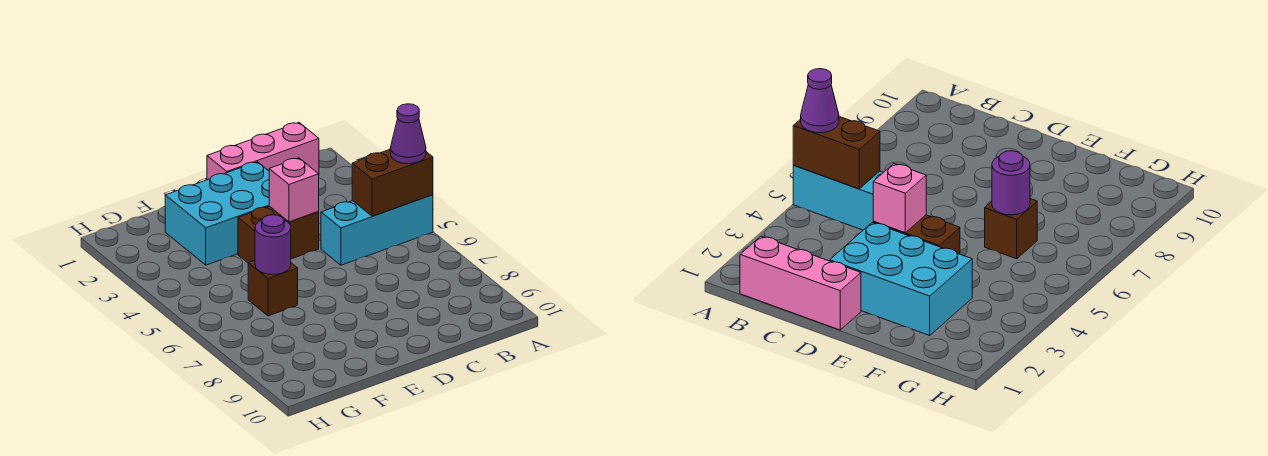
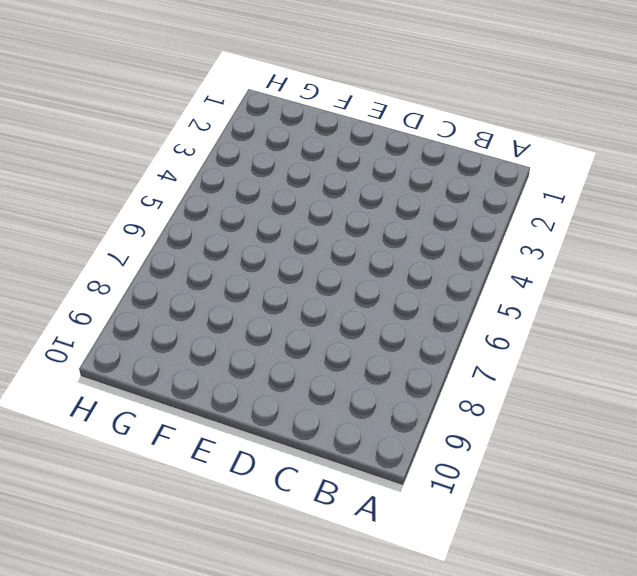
none -> cyan brick A5:C5 level 1
none -> pink brick B1:D1 level 1

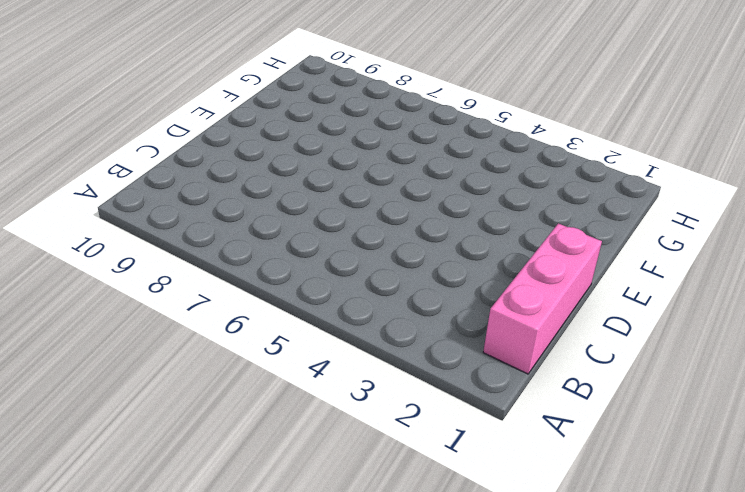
none -> cyan brick A5:C5 level 1
none -> cyan brick D2:F3 level 1

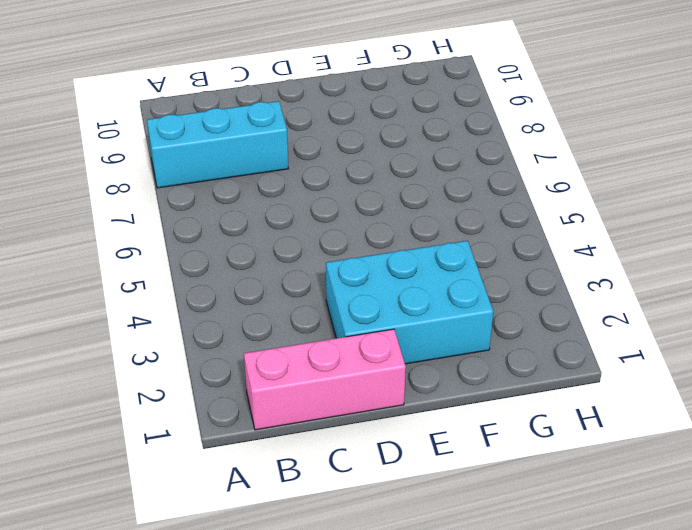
cyan brick A8:C8 level 1 -> cyan brick A5:C5 level 1
none -> brown brick D4:E4 level 1
none -> brown brick F6 level 1

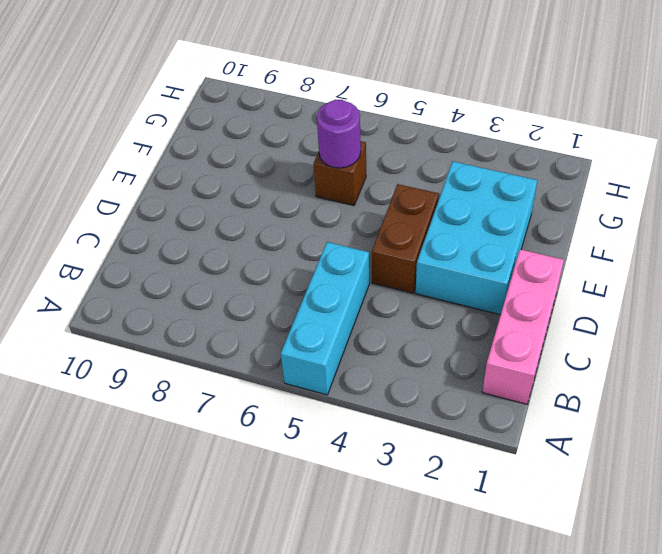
none -> brown brick A5:B5 level 2
none -> pink brick D4 level 2

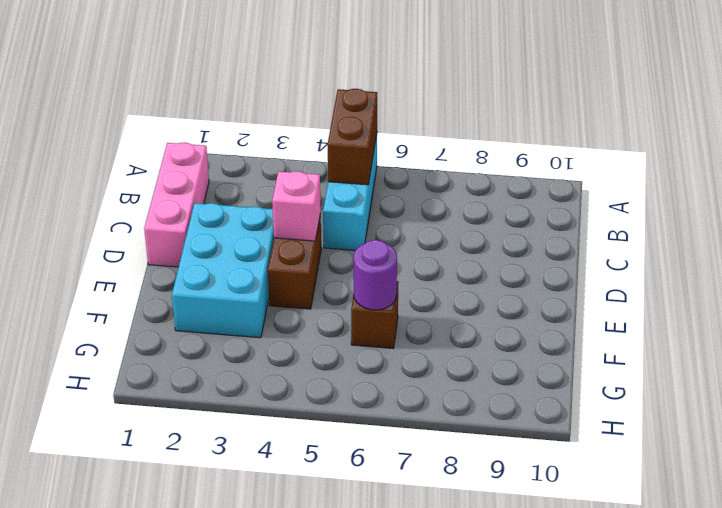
none -> purple cone A5 level 3

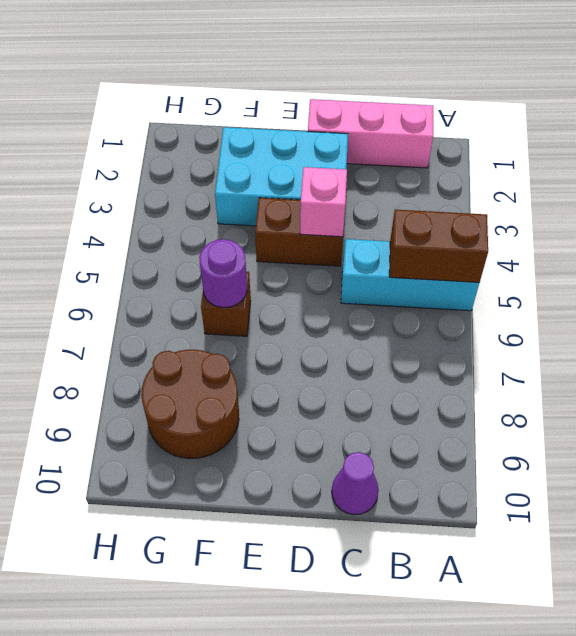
purple cone C10 level 1 -> purple cone A5 level 3
brown round brick F8:G9 level 1 -> none

